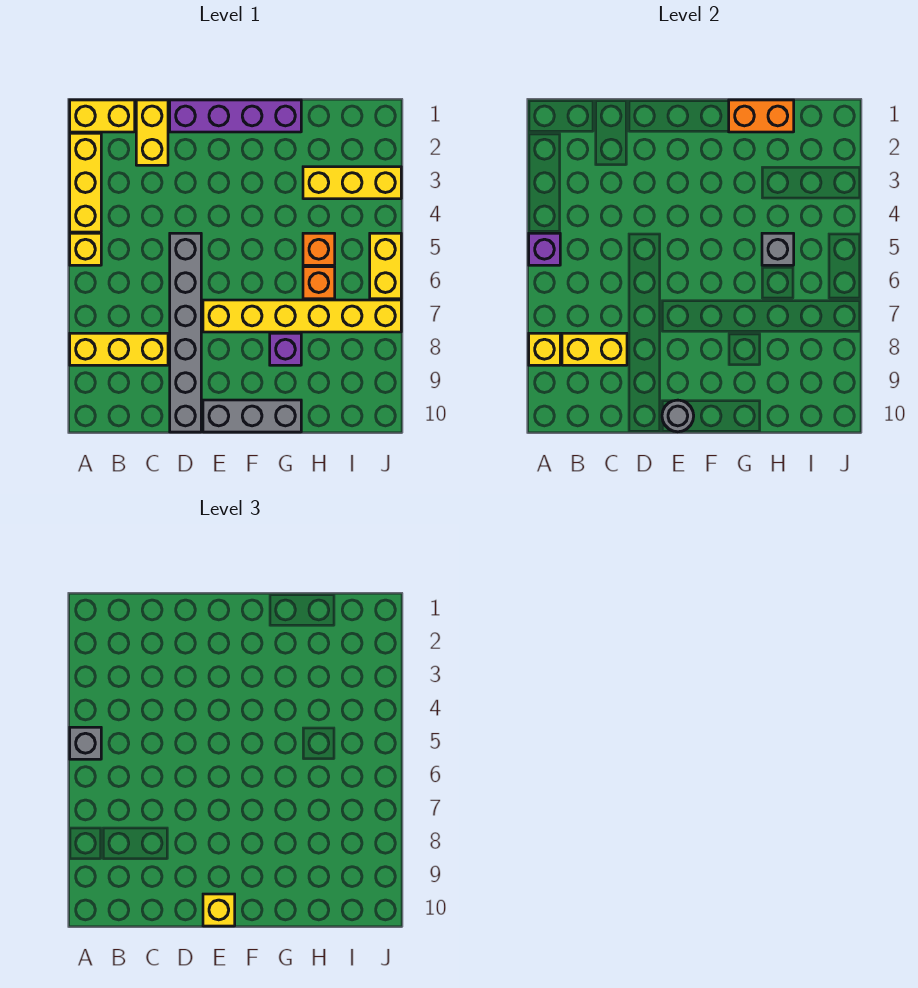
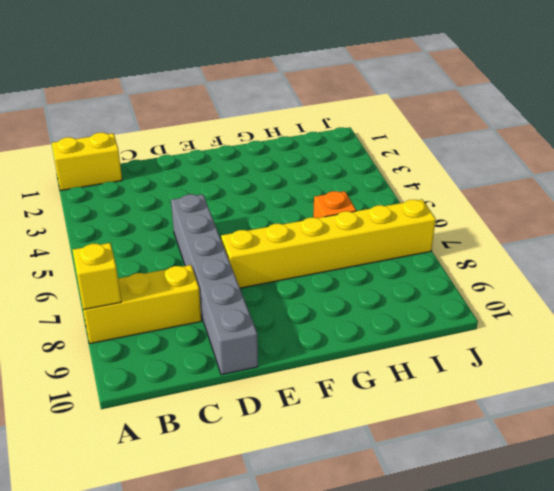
none -> yellow brick A2:A4 level 1
none -> yellow brick A5 level 1
none -> yellow brick C1:C2 level 1

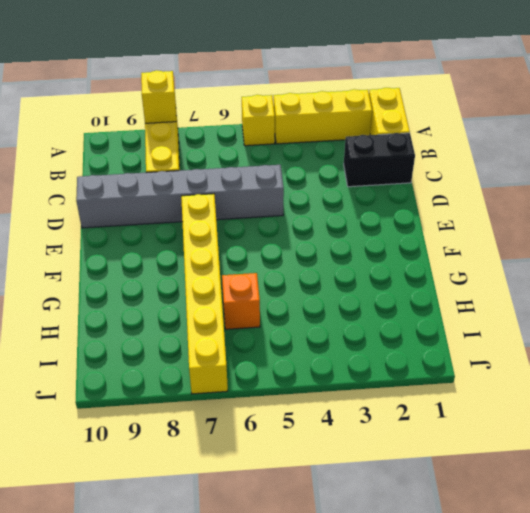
black brick C1:C2 level 1 -> yellow brick C1:C2 level 1
none -> purple brick D1:G1 level 1
none -> grey brick E10:G10 level 1
none -> purple brick G8 level 1

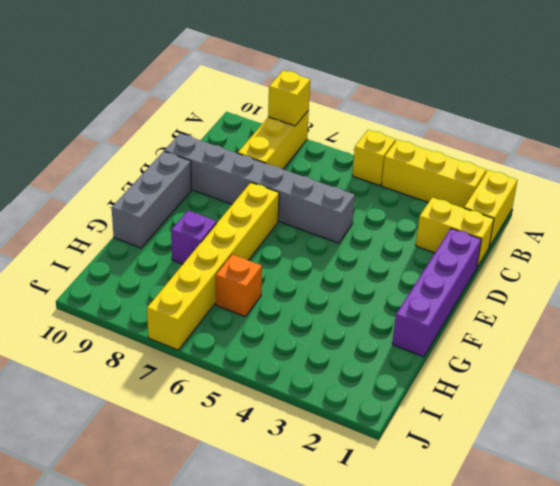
none -> yellow brick H3:J3 level 1
none -> orange brick H5 level 1
none -> yellow brick J5:J6 level 1

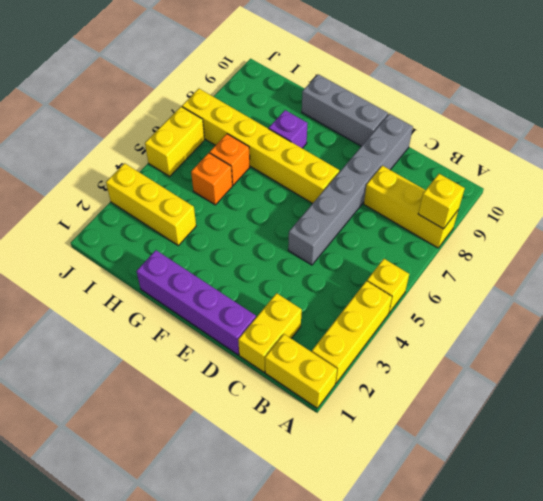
none -> purple brick A5 level 2
none -> yellow brick B8:C8 level 2
none -> grey round brick E10 level 2

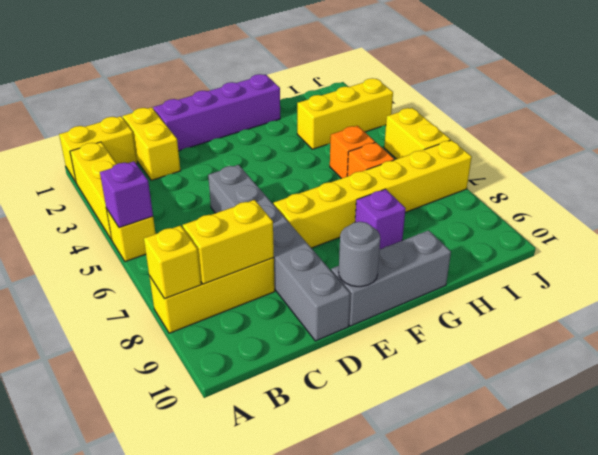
none -> orange brick G1:H1 level 2
none -> grey brick H5 level 2
none -> grey brick A5 level 3

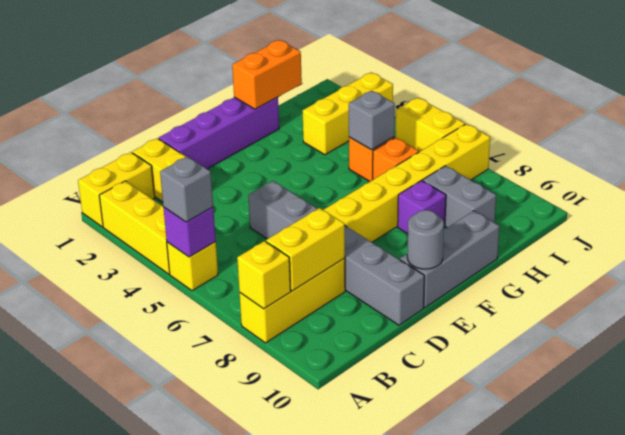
grey brick H8:H9 level 1 -> none
none -> yellow brick E10 level 3

